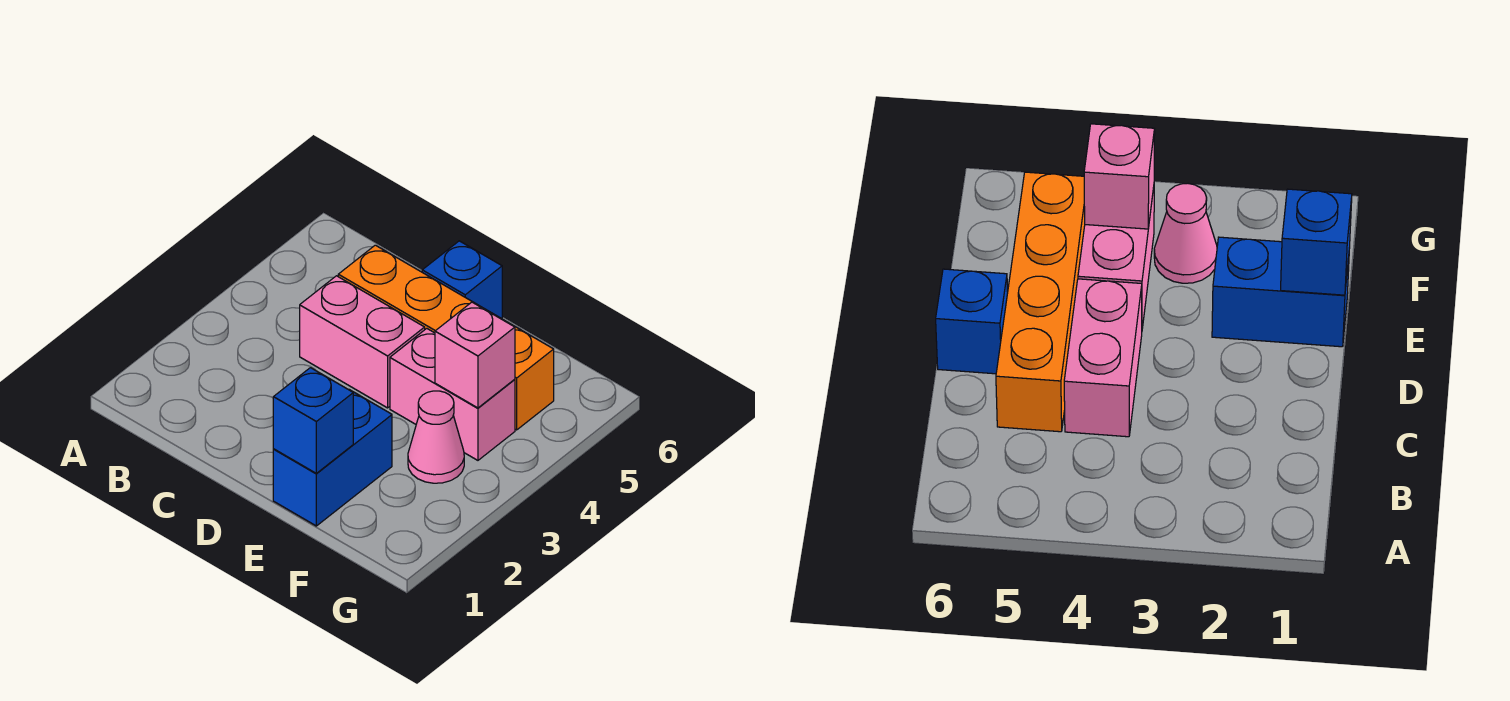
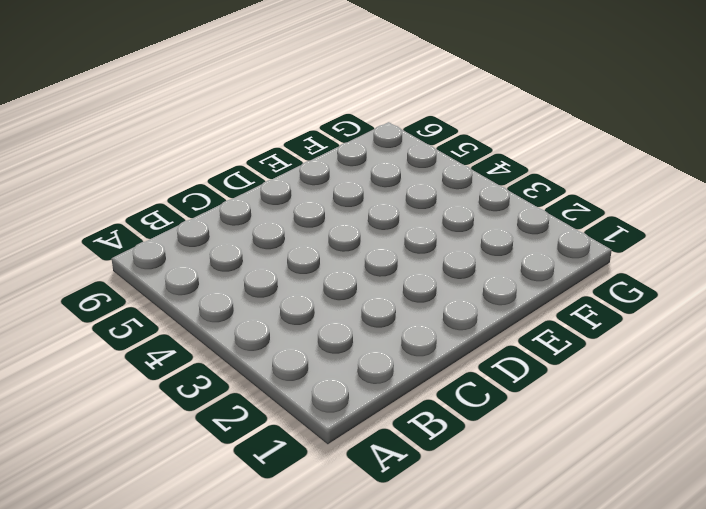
none -> pink brick C4:D4 level 1
none -> orange brick C5:F5 level 1

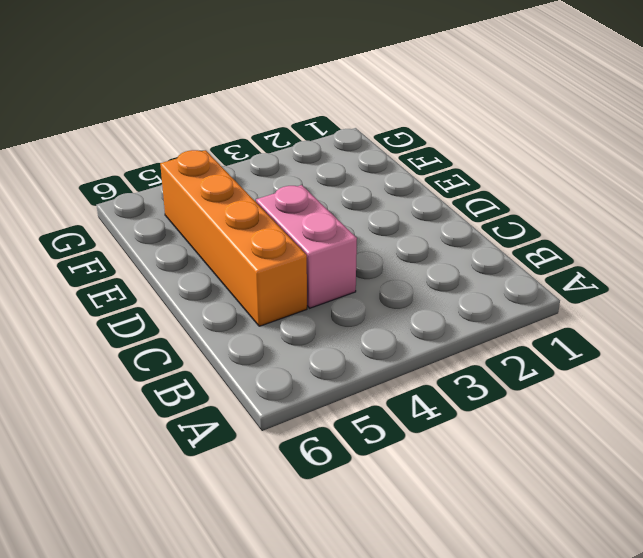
none -> blue brick D6 level 1
none -> blue brick E1:E2 level 1

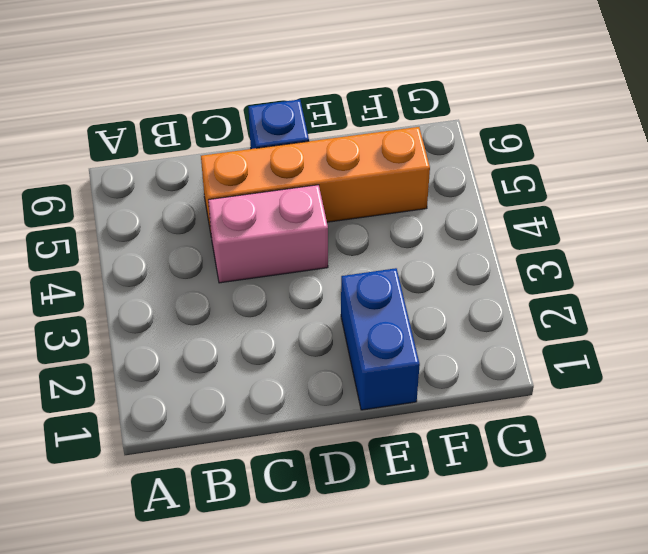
none -> pink brick E4:F4 level 1
none -> pink cone F3 level 1

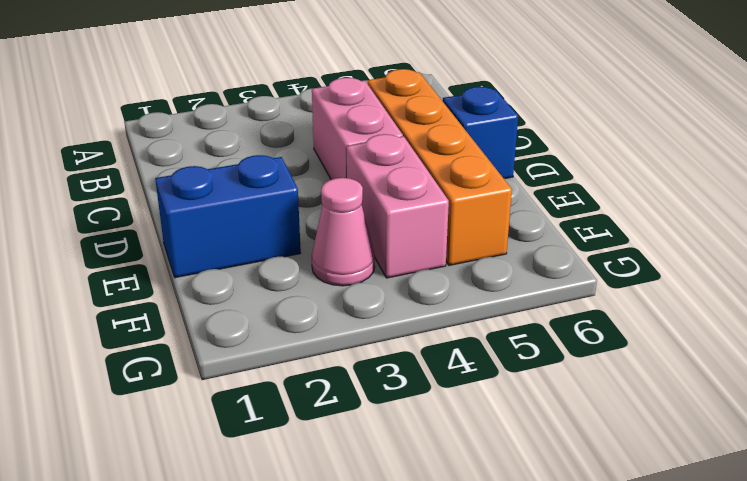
none -> blue brick E1 level 2
none -> pink brick F4 level 2

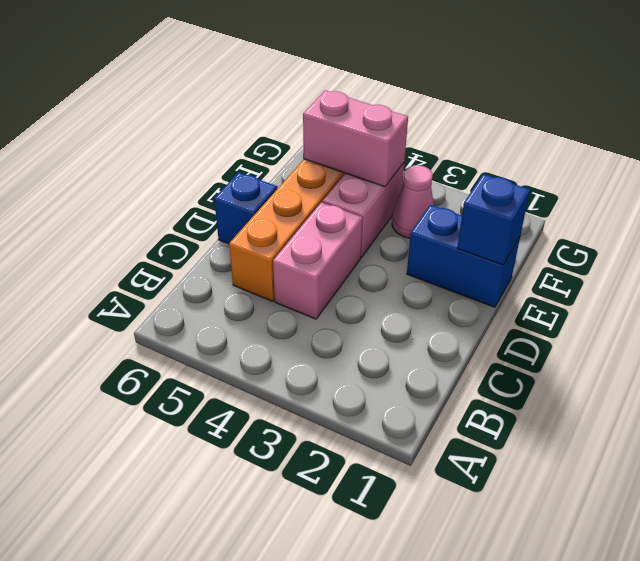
pink brick F4:F5 level 2 -> pink brick F4 level 2

